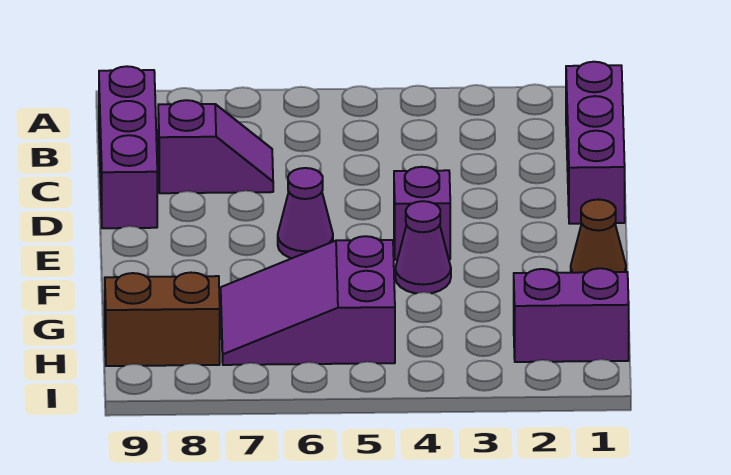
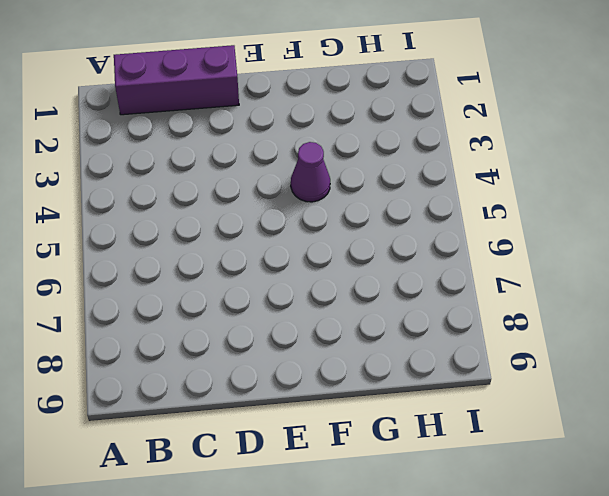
none -> purple brick B9:D9 level 1
none -> purple slope C7:C8 level 1 top 8

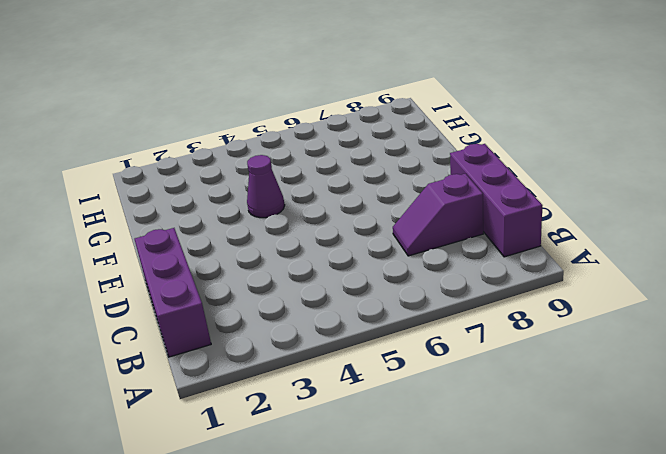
none -> purple brick E4 level 1
none -> purple cone E6 level 1

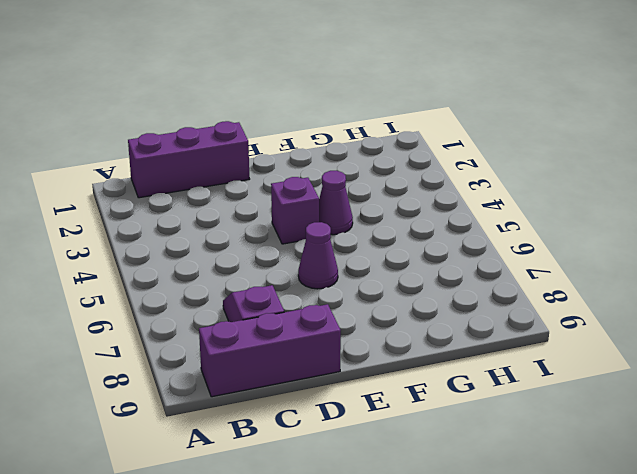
none -> brown cone F1 level 1
none -> purple slope G5:H7 level 1 top 5

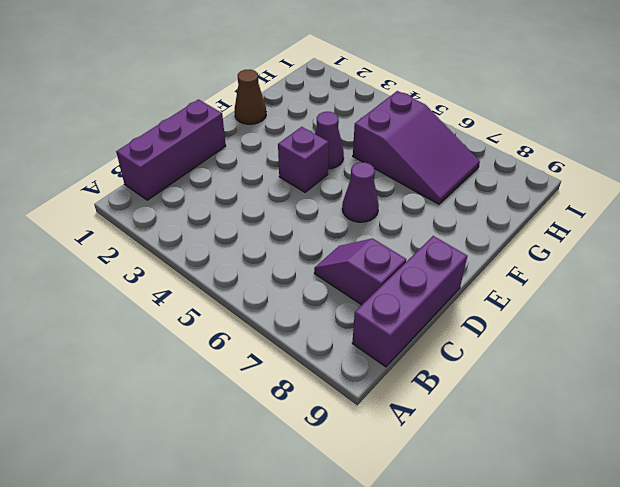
none -> purple brick H1:H2 level 1
none -> brown brick H8:H9 level 1

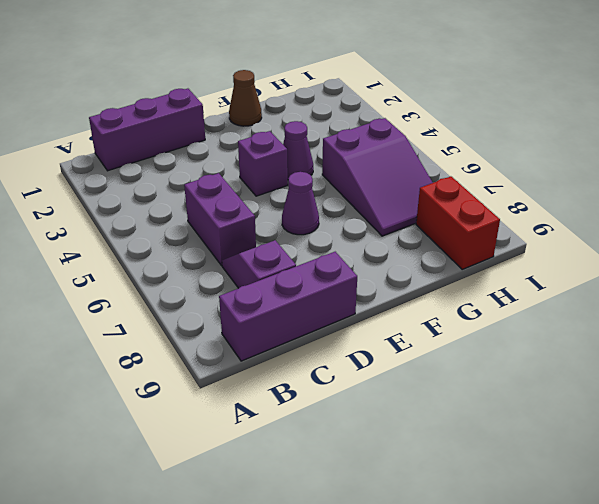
purple brick C5:C6 level 1 -> purple brick H1:H2 level 1
red brick H8:H9 level 1 -> brown brick H8:H9 level 1

